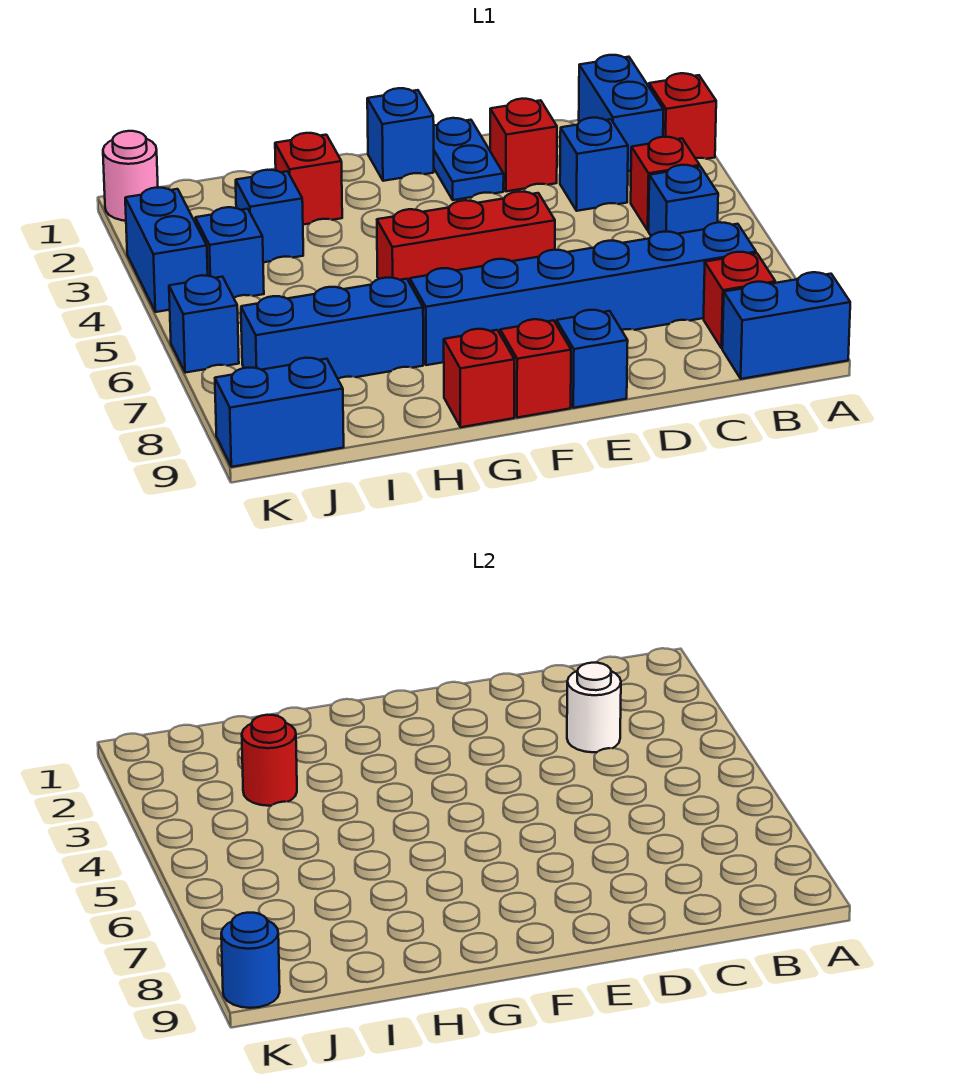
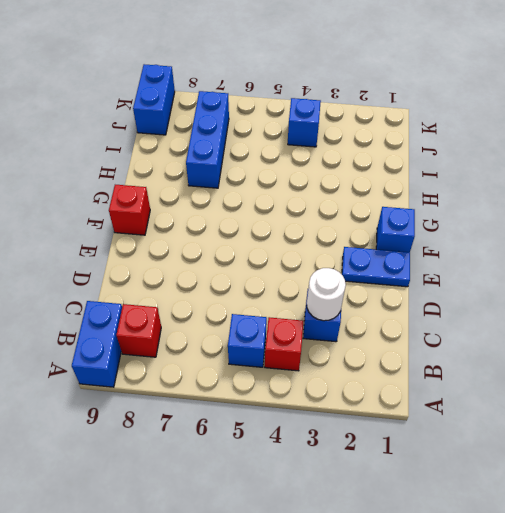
none -> red brick A2 level 1
none -> blue brick B1:B2 level 1
none -> blue brick B7:G7 level 1

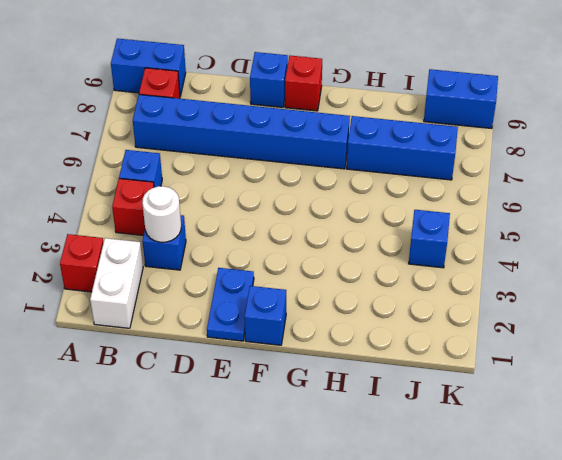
white brick B1:B2 level 1 -> blue brick B1:B2 level 1
none -> red brick D2 level 1
none -> red brick E5:G5 level 1
none -> red brick G9 level 1

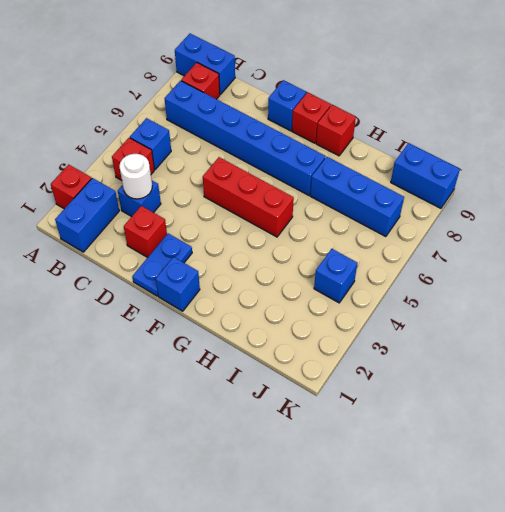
none -> red brick H2 level 1
none -> blue brick I3 level 1
none -> pink round brick K1 level 1

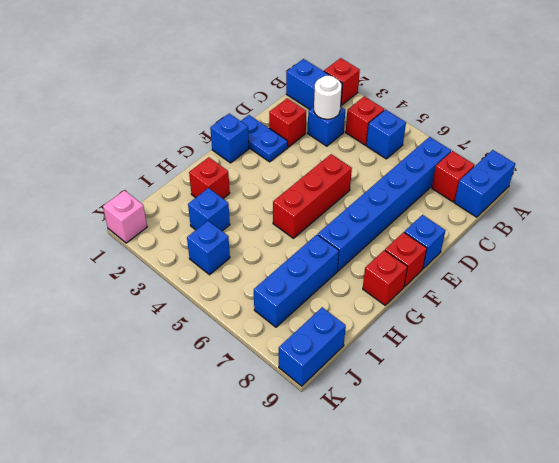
pink brick K1 level 1 -> pink round brick K1 level 1
none -> blue brick K3:K4 level 1
none -> blue brick K6 level 1
none -> red round brick I3 level 2

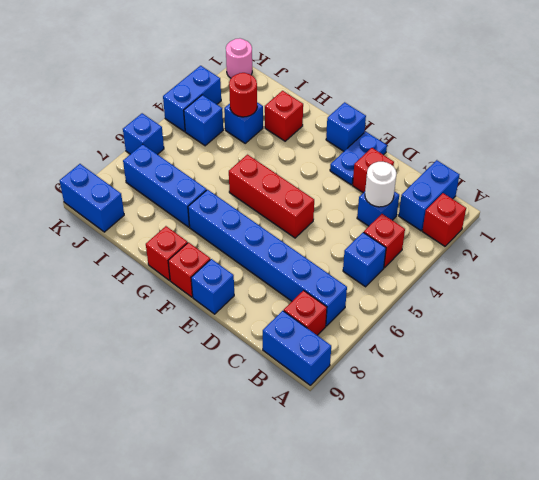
none -> blue round brick K9 level 2

